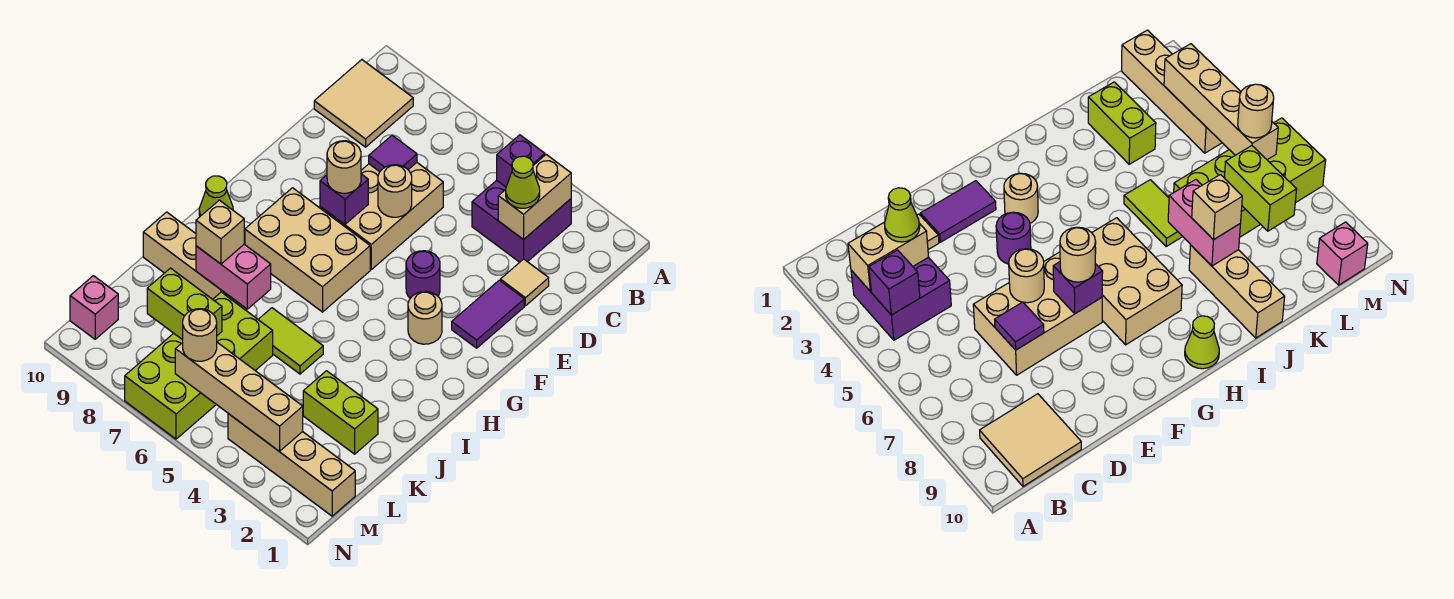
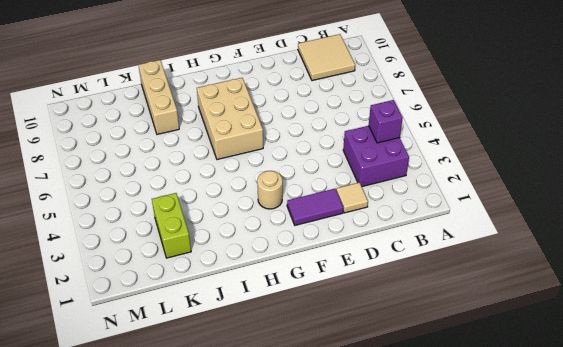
none -> tan brick D6:F7 level 1
none -> purple round brick F4 level 1
none -> lime cone H10 level 1

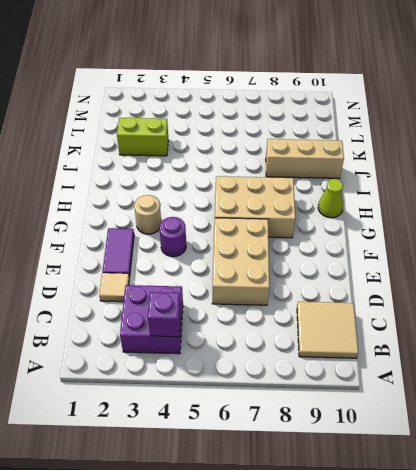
none -> lime tile J5:J6 level 1
none -> lime brick K6:N7 level 1
none -> tan brick M1:M4 level 1

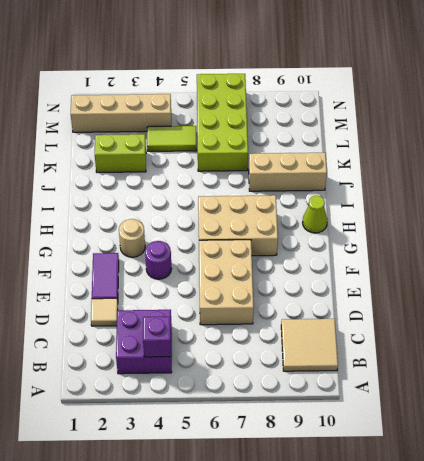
lime tile L4:L5 level 1 -> lime tile J5:J6 level 1
none -> pink brick M10 level 1
none -> tan brick B3:C3 level 2
none -> purple tile D7 level 2

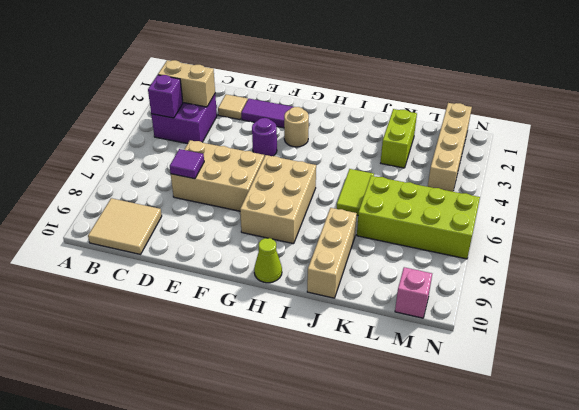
none -> tan round brick E6 level 2
none -> purple brick F7 level 2
none -> pink brick J7:J8 level 2

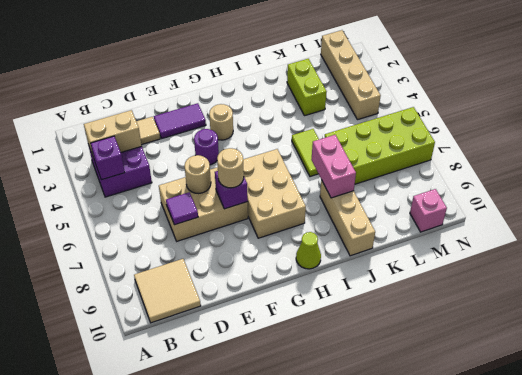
none -> lime brick L7:L8 level 2
none -> tan brick M3:M6 level 2
none -> lime cone C3 level 3

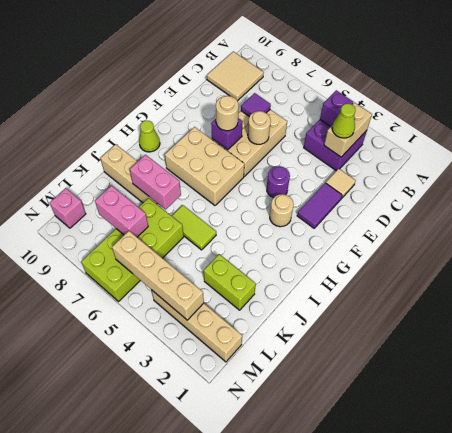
pink brick L7:L8 level 2 -> lime brick L7:L8 level 2
none -> tan brick J8 level 3
none -> tan round brick M6 level 3

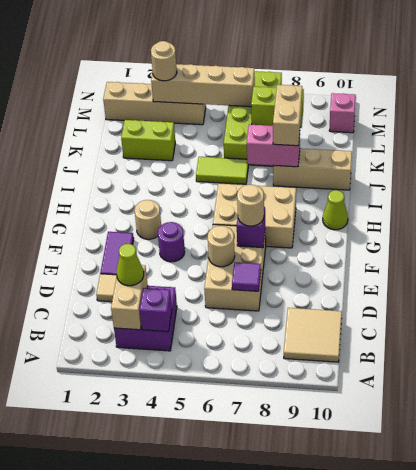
tan brick J8:K8 level 3 -> tan brick J8 level 3
tan round brick M3 level 3 -> tan round brick M6 level 3

